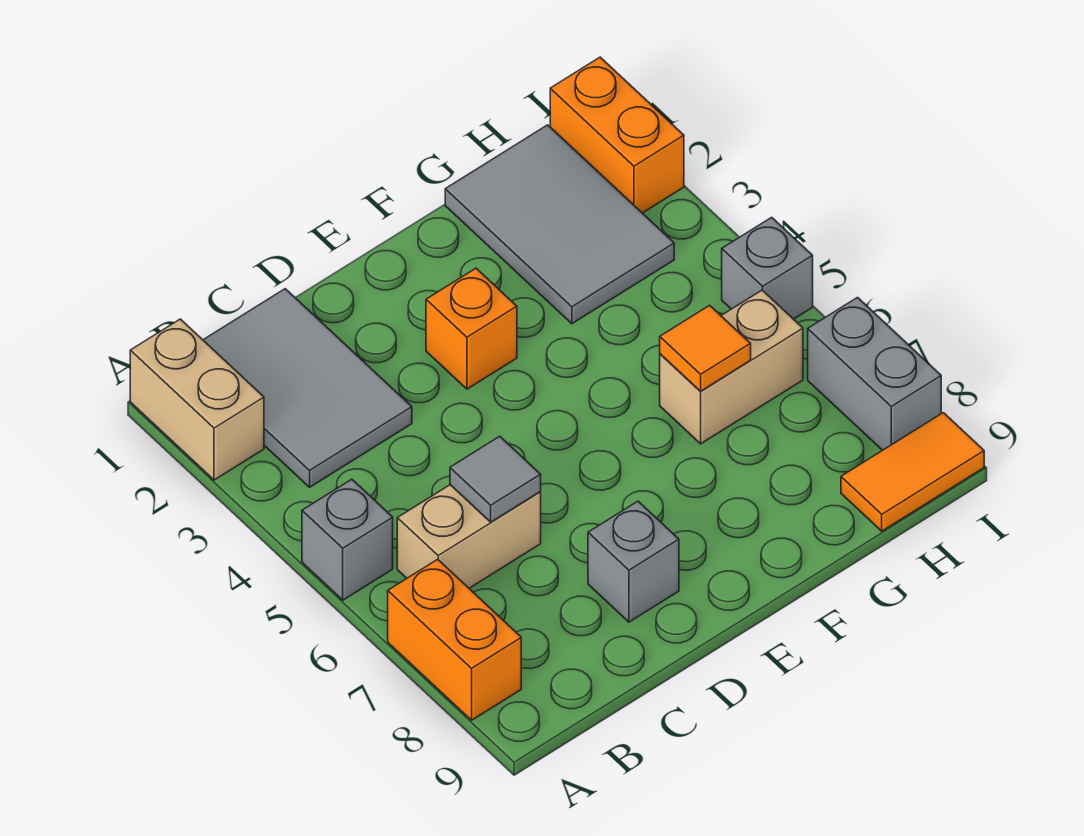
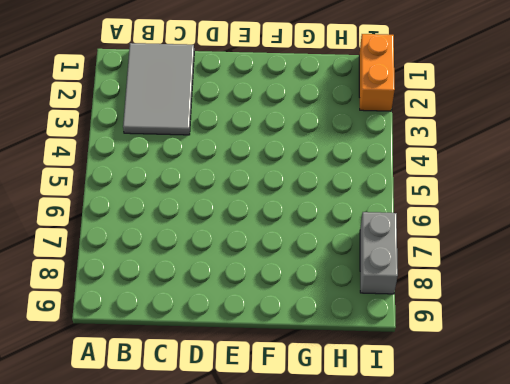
none -> tan brick A1:A2 level 1
none -> grey brick A5 level 1
none -> orange brick A7:A8 level 1

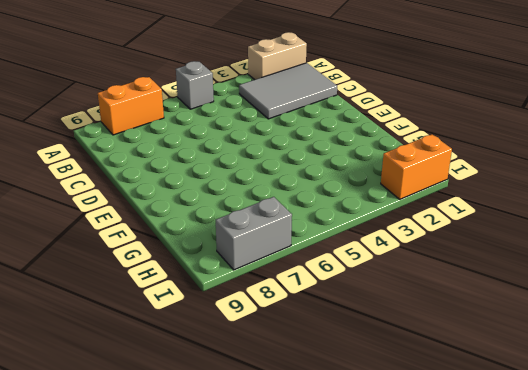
none -> tan brick B6:C6 level 1
none -> grey brick D8 level 1
none -> orange brick E3 level 1

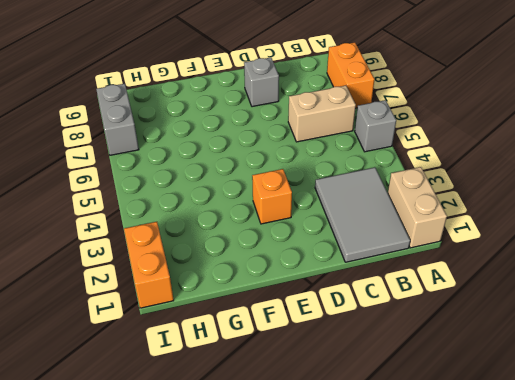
none -> grey tile G1:H3 level 1
none -> tan brick G6:H6 level 1
none -> orange tile H9:I9 level 1

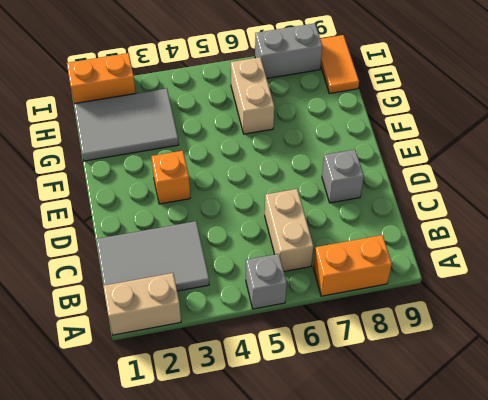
none -> grey brick I5 level 1
none -> grey tile C6 level 2
none -> orange tile G6 level 2

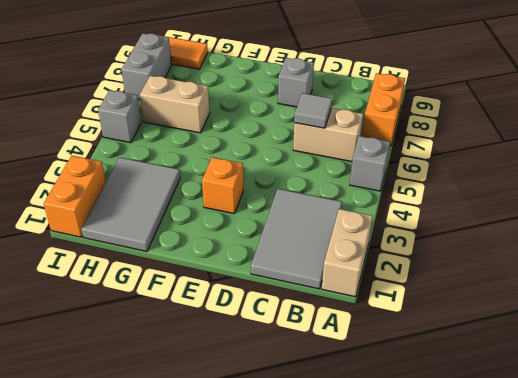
none -> orange tile G6 level 2

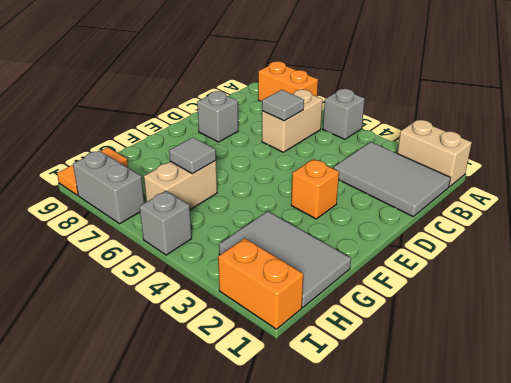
grey tile G6 level 2 -> orange tile G6 level 2

